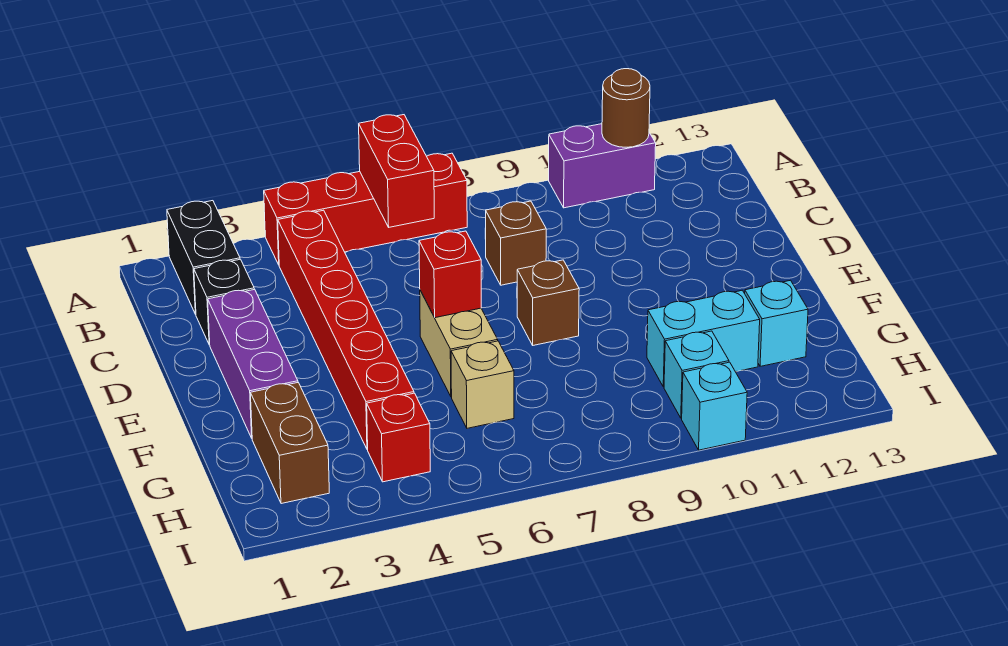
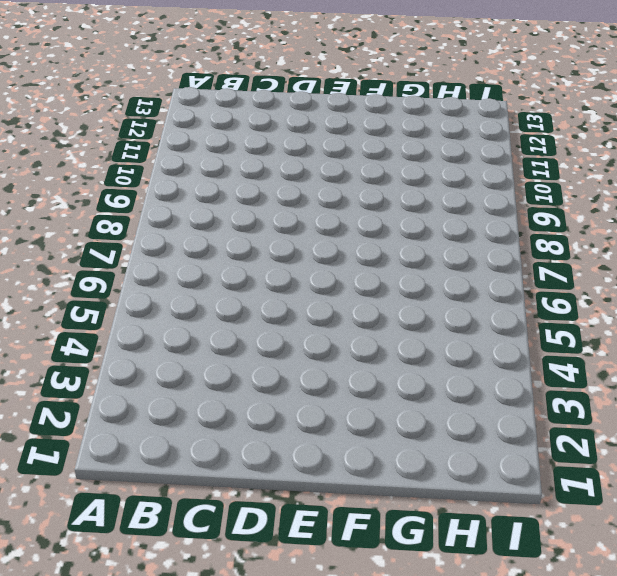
none -> black brick A2:B2 level 1
none -> red brick A4:A7 level 1
none -> purple brick A10:A11 level 1

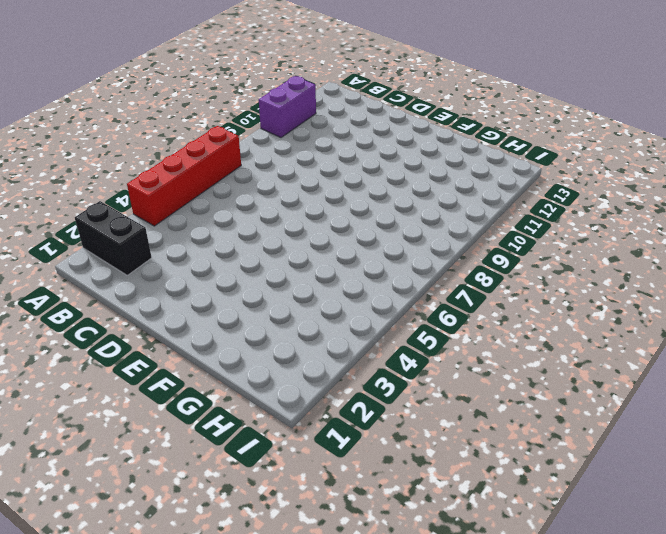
none -> red brick B4:G4 level 1
none -> black brick C2 level 1
none -> brown brick C8 level 1

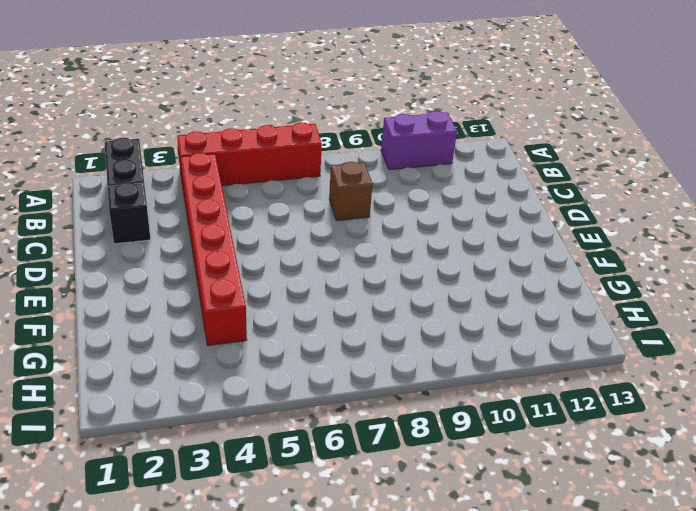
none -> purple brick D2:F2 level 1
none -> tan brick E6:F6 level 1
none -> brown brick E8 level 1

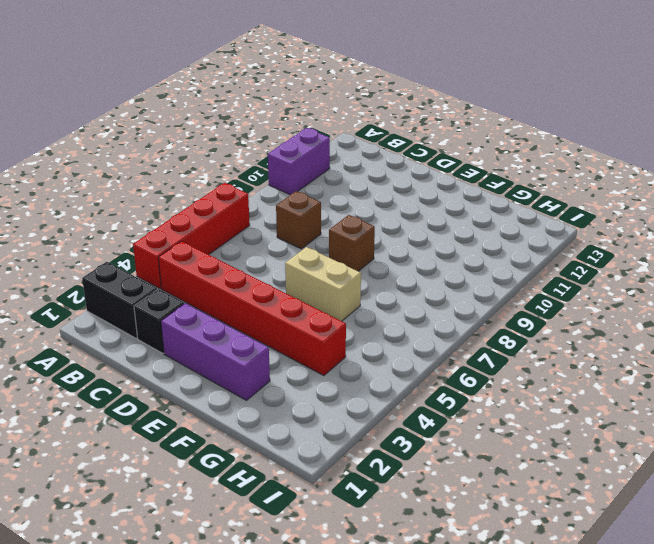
none -> brown brick G2:H2 level 1
none -> tan brick G6 level 1
none -> cyan brick G10:G11 level 1

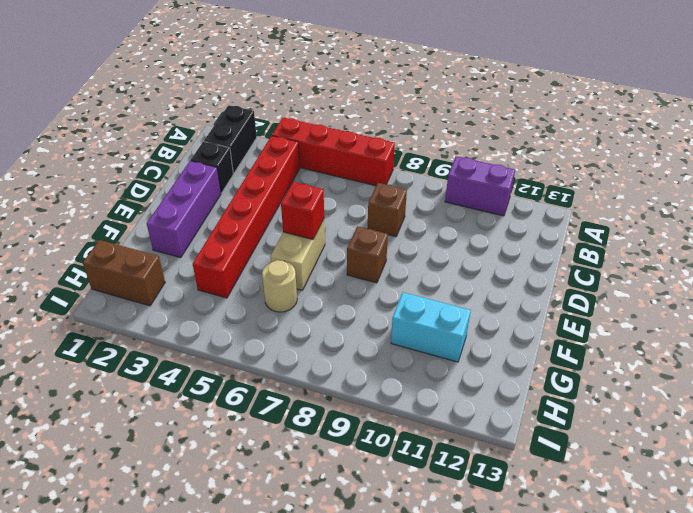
tan round brick G6 level 1 -> tan brick G6 level 1
brown brick H1:H2 level 1 -> brown brick G2:H2 level 1
none -> cyan brick G12 level 1
none -> red brick H4 level 1
none -> cyan brick H10 level 1

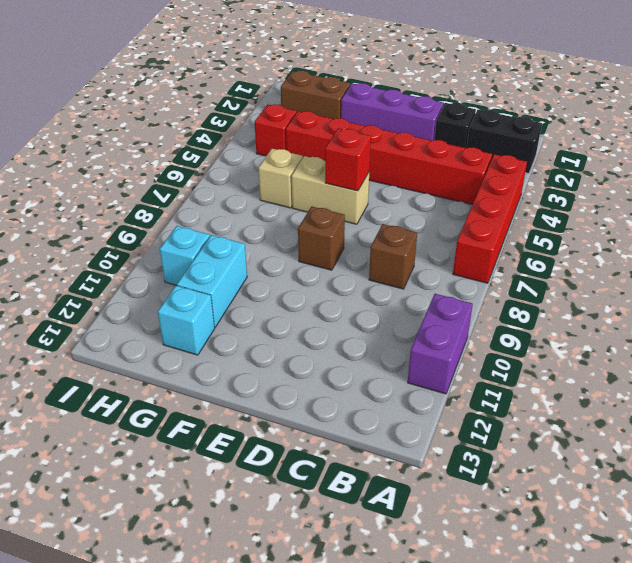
none -> cyan brick I10 level 1
none -> red brick A6:B6 level 2
none -> brown round brick A11 level 2

